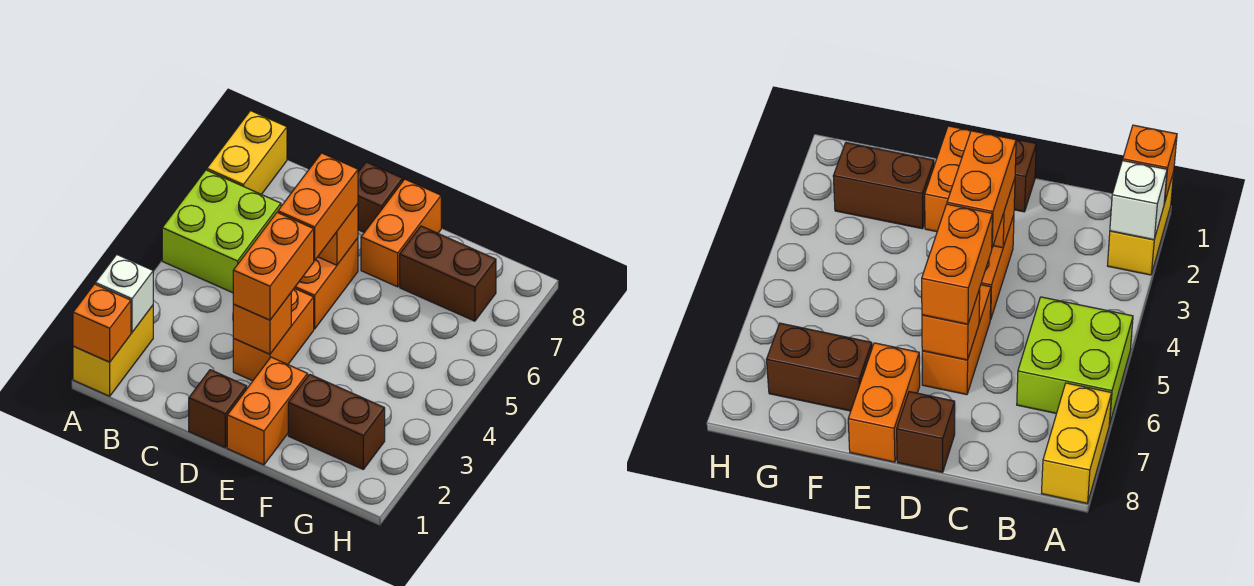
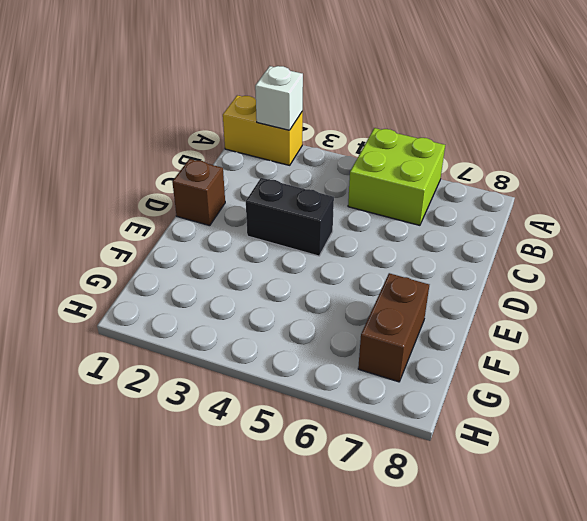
black brick D3:D4 level 1 -> orange brick D3:D4 level 1
none -> yellow brick A7:A8 level 1
none -> orange brick D5:D6 level 1
none -> brown brick D8 level 1

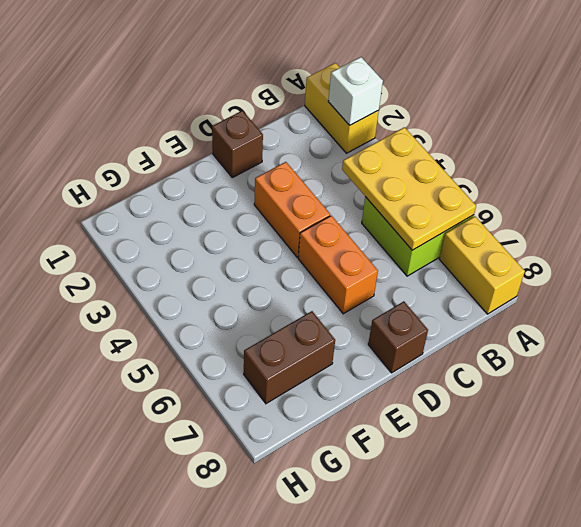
yellow plate A4:B6 level 2 -> none
none -> orange brick E1:E2 level 1
none -> orange brick E7:E8 level 1
none -> brown brick F2:G2 level 1

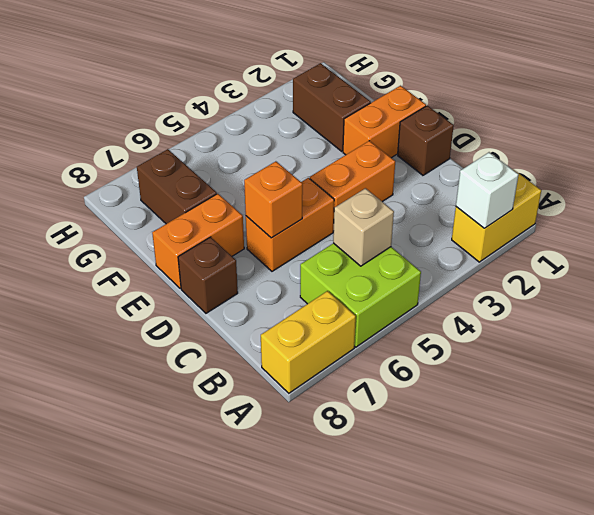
tan brick B5 level 2 -> none
none -> orange brick A1 level 2
none -> orange brick D3 level 2
none -> orange brick D3:D4 level 3

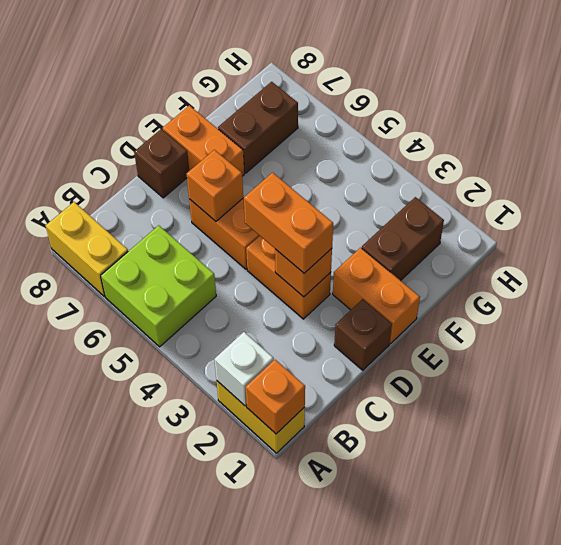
none -> orange brick D5:D6 level 3

